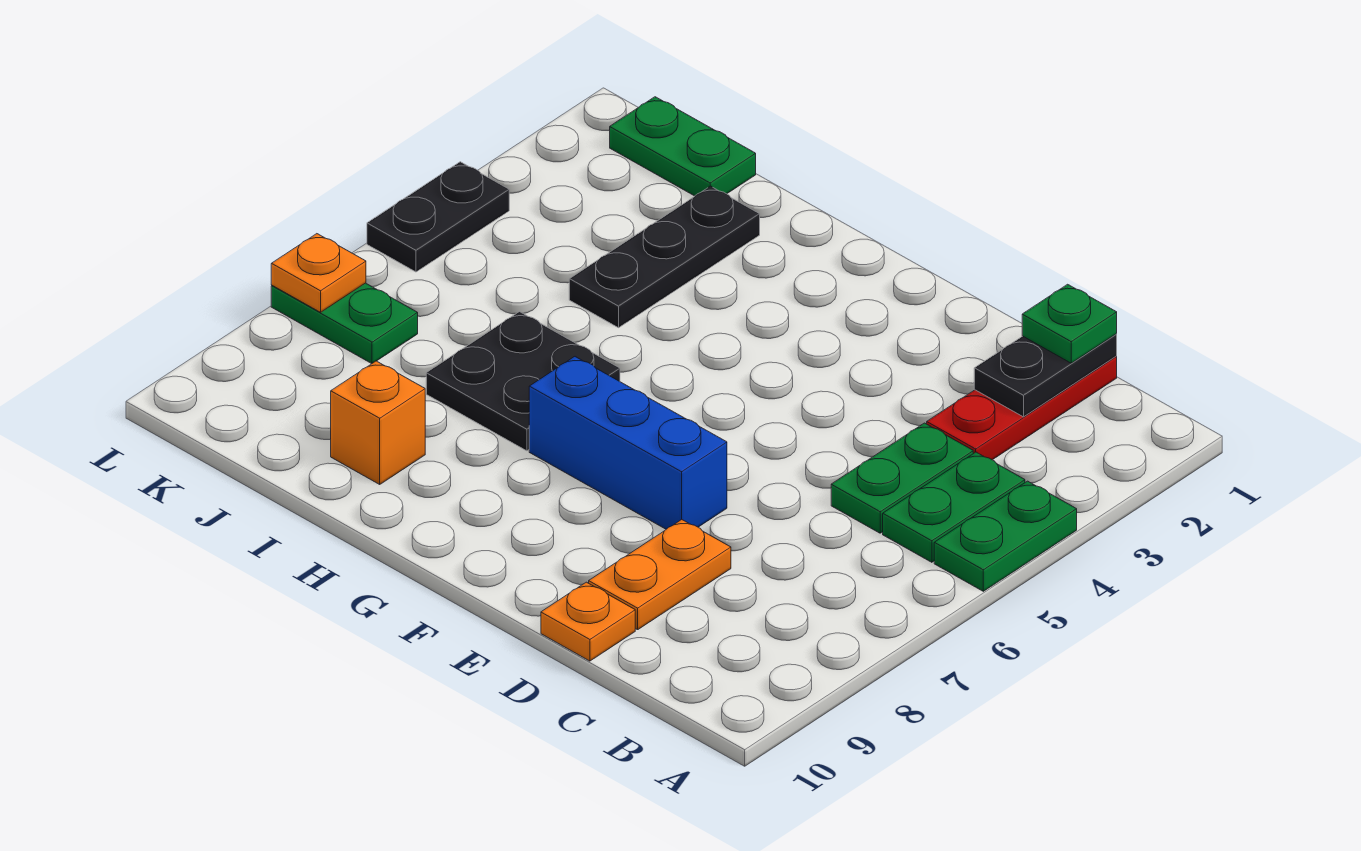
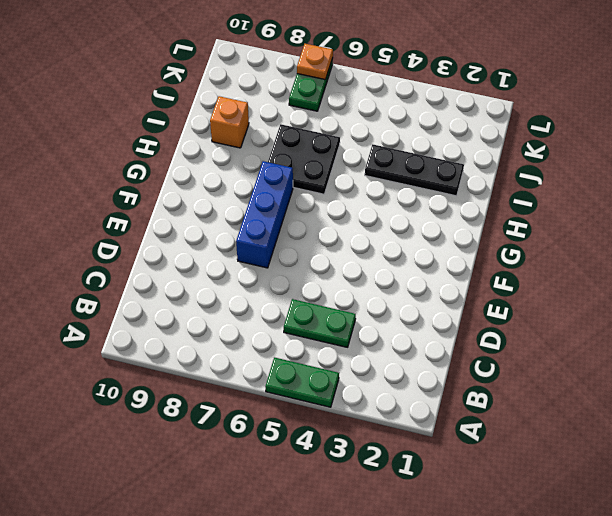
none -> green plate B4:B5 level 1
none -> red plate C1:C3 level 1
none -> orange plate D8:D9 level 1

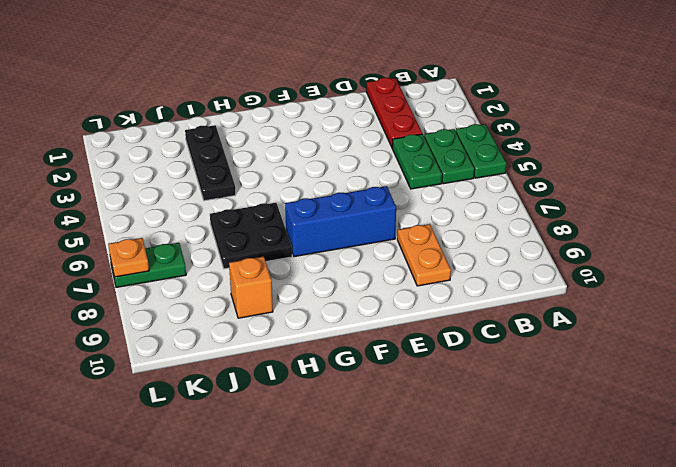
none -> orange plate D10 level 1
none -> green plate J1:K1 level 1
none -> black plate L4:L5 level 1

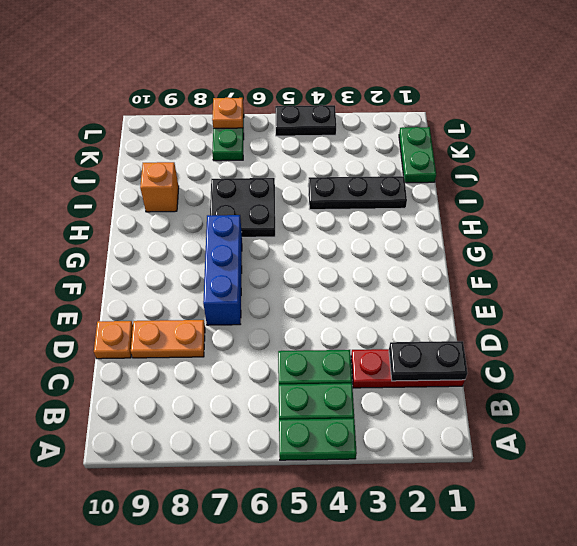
none -> green plate C1 level 3

